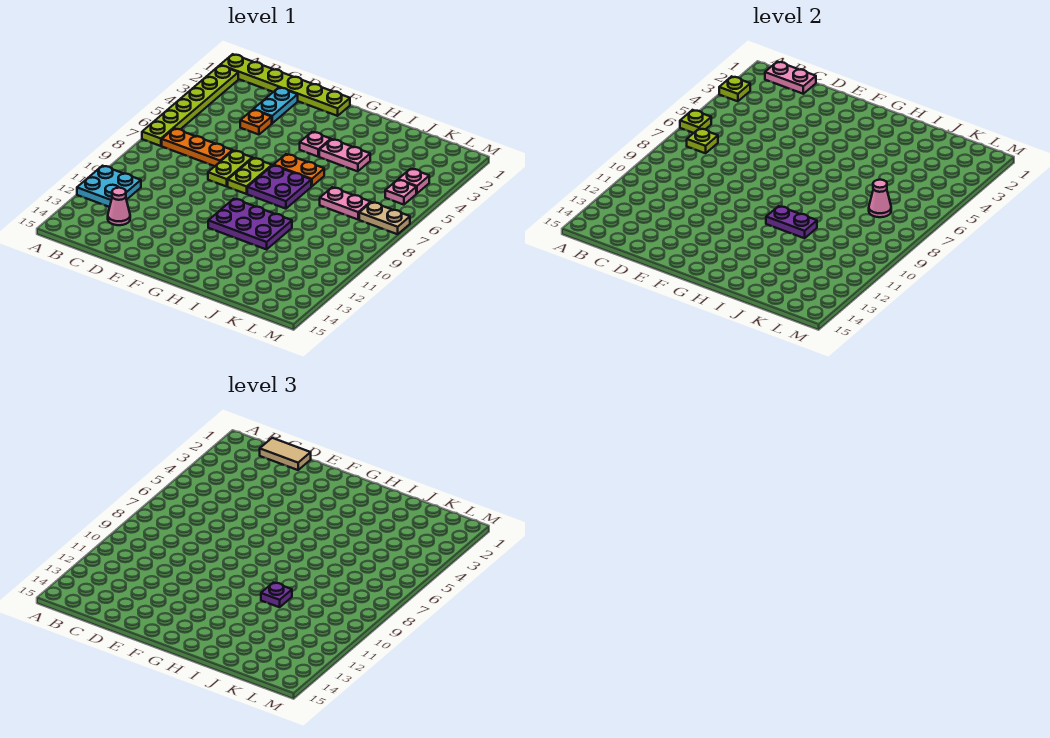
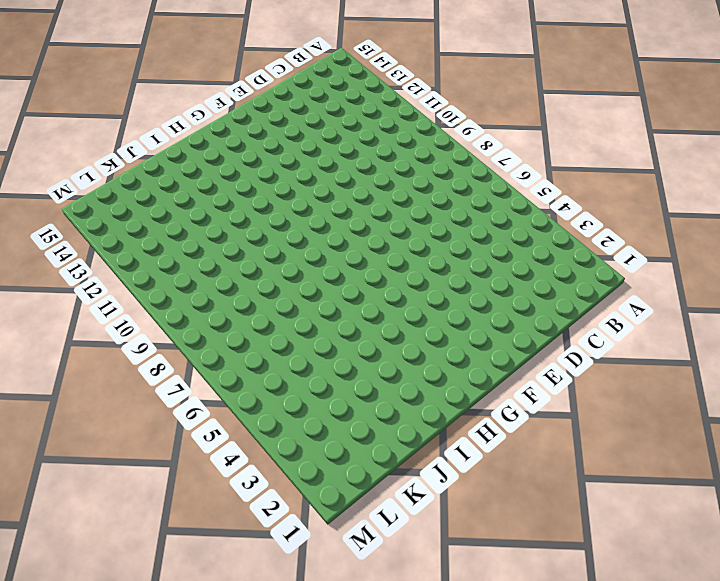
none -> lime plate A1:F1 level 1
none -> lime plate A2:A7 level 1
none -> cyan plate A11:B12 level 1

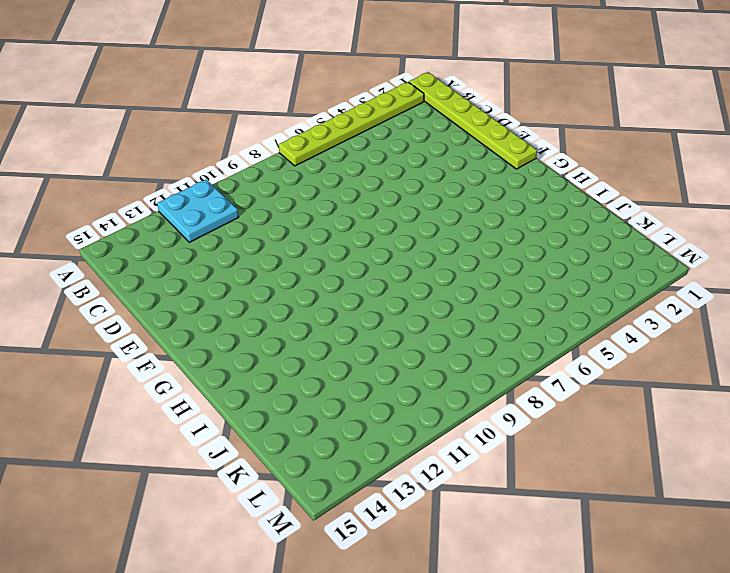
none -> orange plate B7:D7 level 1
none -> pink cone C13 level 1
none -> cyan plate D2:D3 level 1

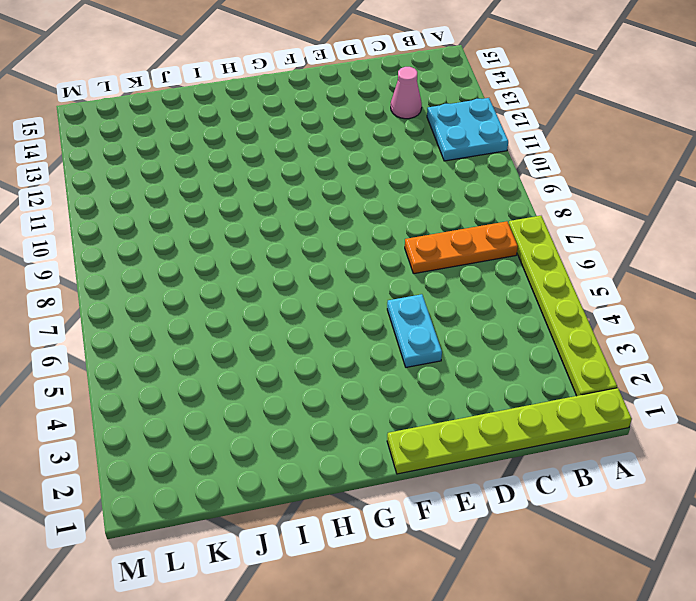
cyan plate E4:E5 level 1 -> cyan plate D2:D3 level 1
none -> orange plate D4 level 1
none -> lime plate E7:E8 level 1
none -> lime plate F7:F8 level 1

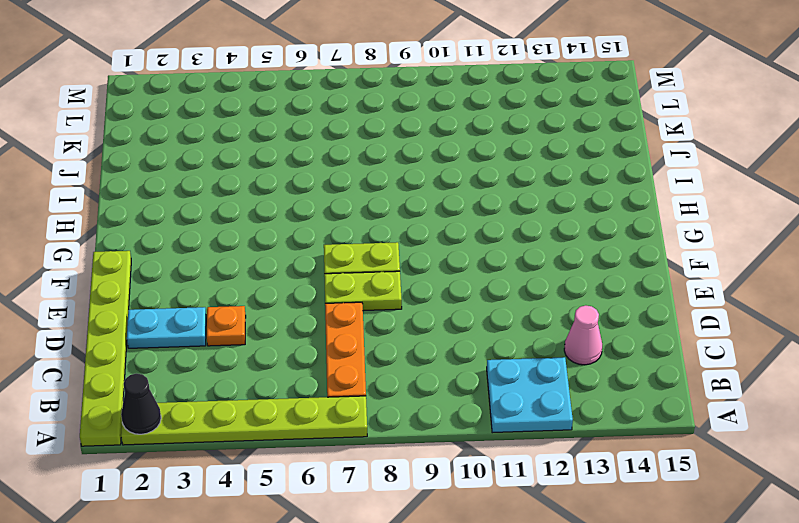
black cone A2 level 2 -> none
none -> pink plate G4 level 1
none -> orange plate G6:H6 level 1
none -> purple plate G7:H8 level 1

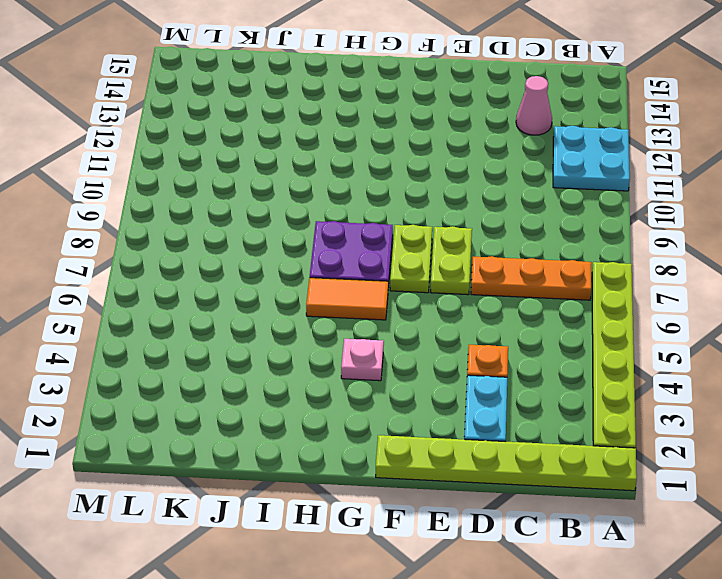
orange tile G6:H6 level 1 -> orange plate G6:H6 level 1
none -> purple plate G10:I11 level 1
none -> pink plate H4:I4 level 1
none -> pink plate J7:K7 level 1

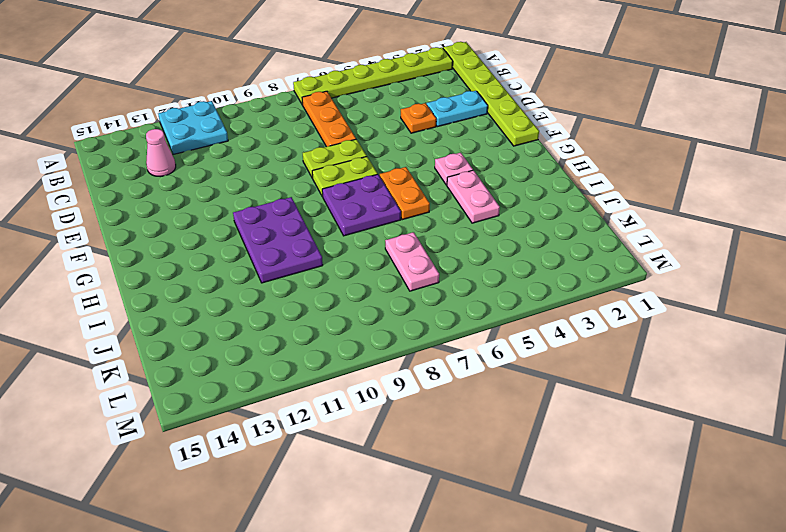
none -> pink plate L4 level 1
none -> pink plate L5 level 1
none -> tan plate L7:M7 level 1

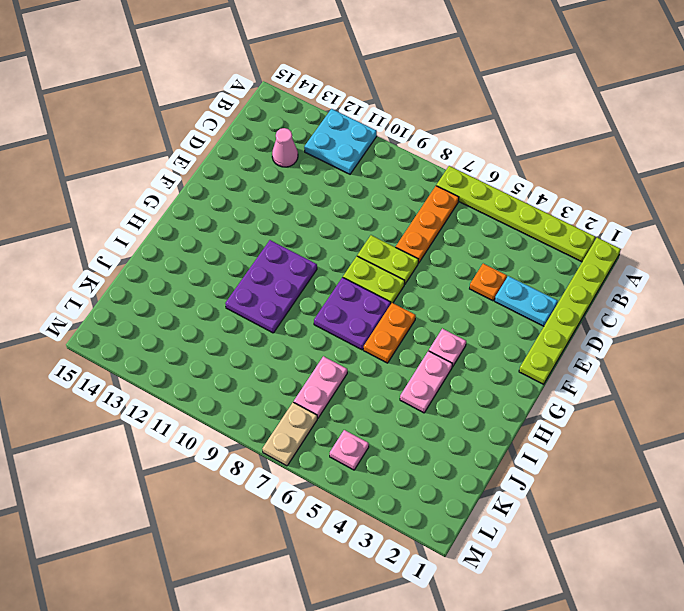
none -> pink plate L4 level 1
none -> lime plate A3 level 2
none -> lime plate A6 level 2

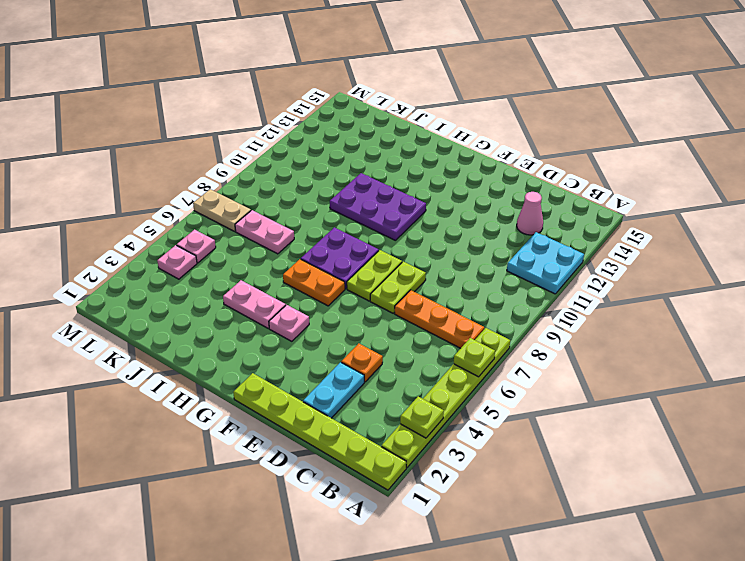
none -> pink plate B1:C1 level 2
none -> lime plate B7 level 2
none -> purple plate H10:I10 level 2

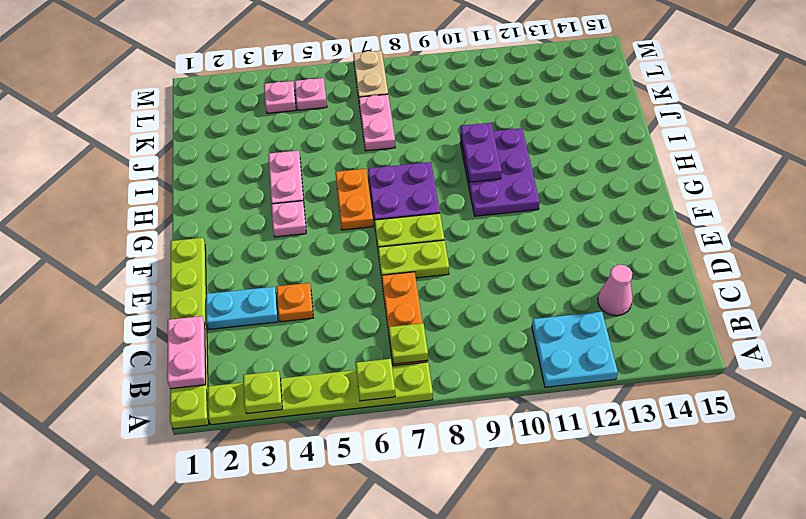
none -> pink cone K7 level 2
none -> tan tile C1:D1 level 3
none -> purple plate I10 level 3

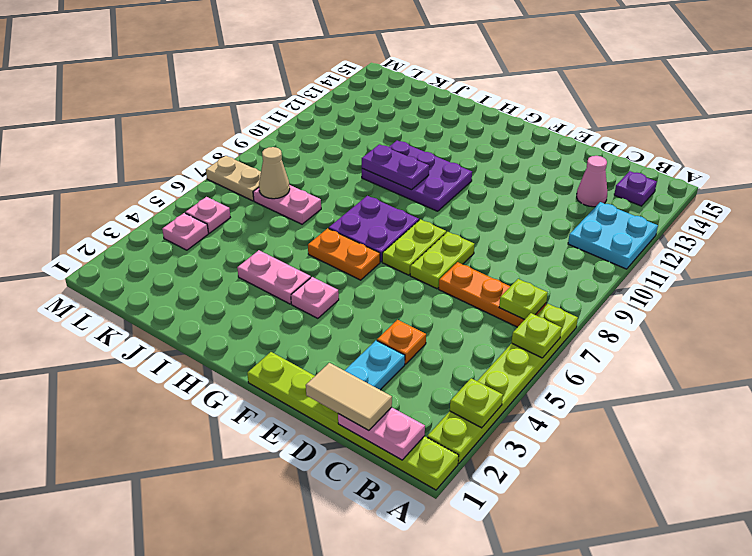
purple plate B14 level 1 -> purple plate I10 level 3
tan cone K7 level 2 -> pink cone K7 level 2

